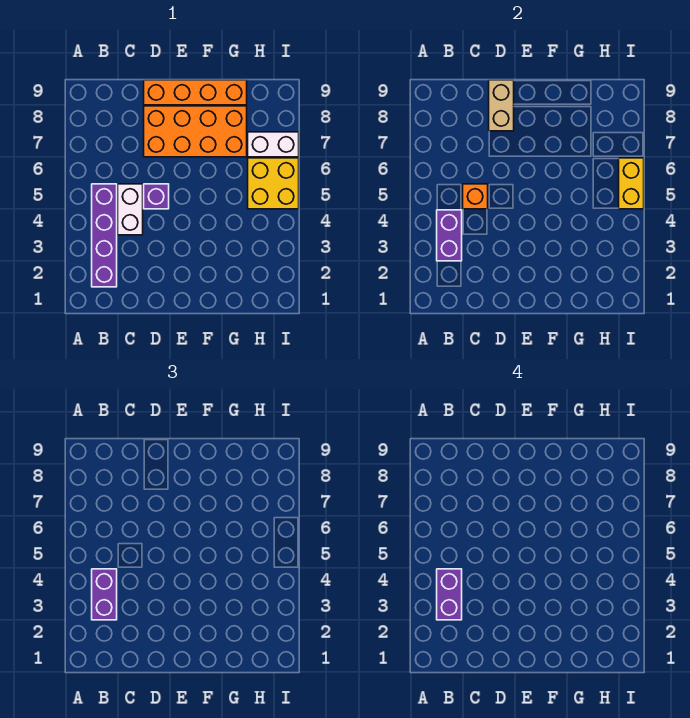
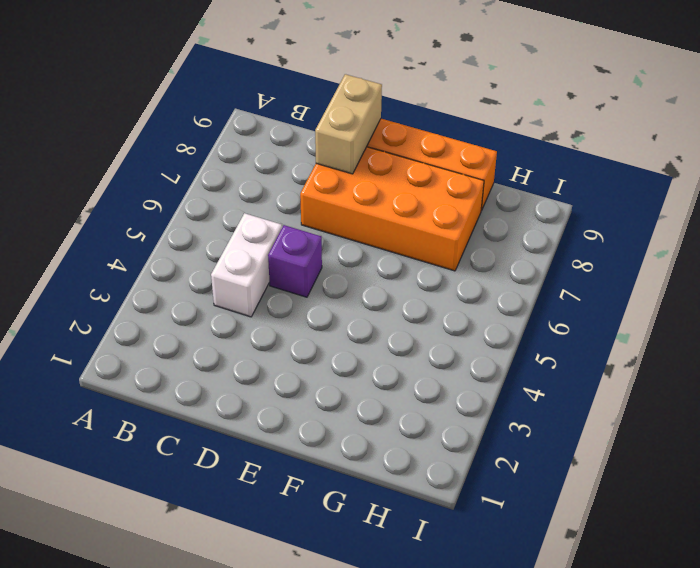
none -> purple brick B2:B5 level 1
none -> yellow brick H5:I6 level 1
none -> white brick H7:I7 level 1

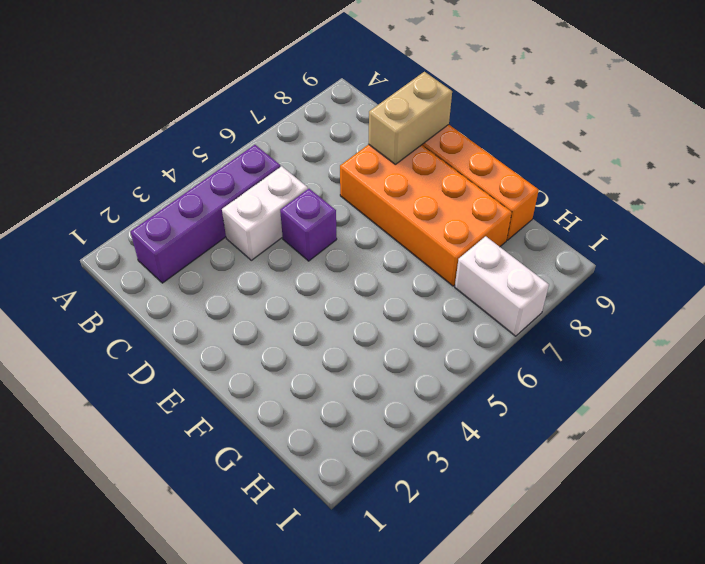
none -> yellow brick H5:I6 level 1
none -> purple brick B3:B4 level 2
none -> orange brick C5 level 2

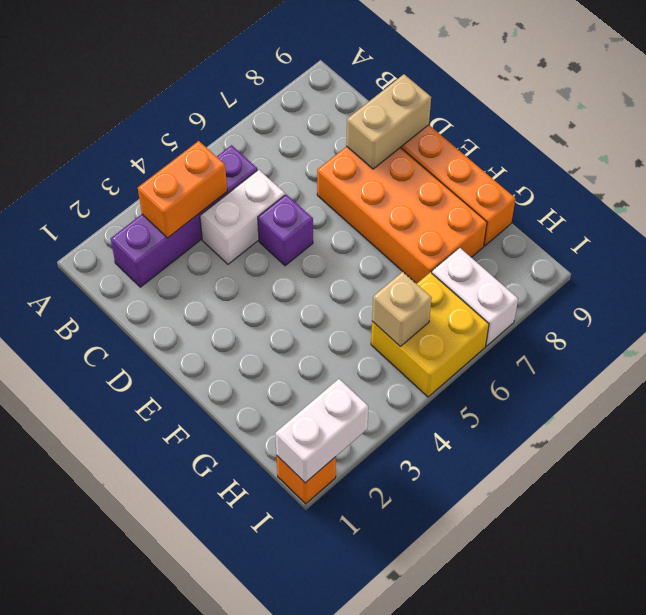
orange brick B3:B4 level 2 -> purple brick B3:B4 level 2
tan brick H5 level 2 -> none
orange brick I1 level 1 -> orange brick C5 level 2
white brick I1:I2 level 2 -> none
none -> yellow brick I5:I6 level 2
none -> purple brick B3:B4 level 3
none -> purple brick B3:B4 level 4

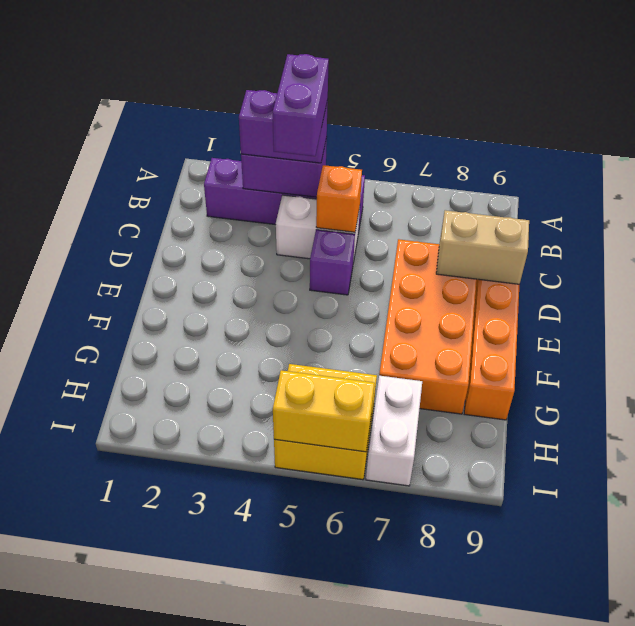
purple brick B4:C4 level 4 -> purple brick B3:B4 level 4

